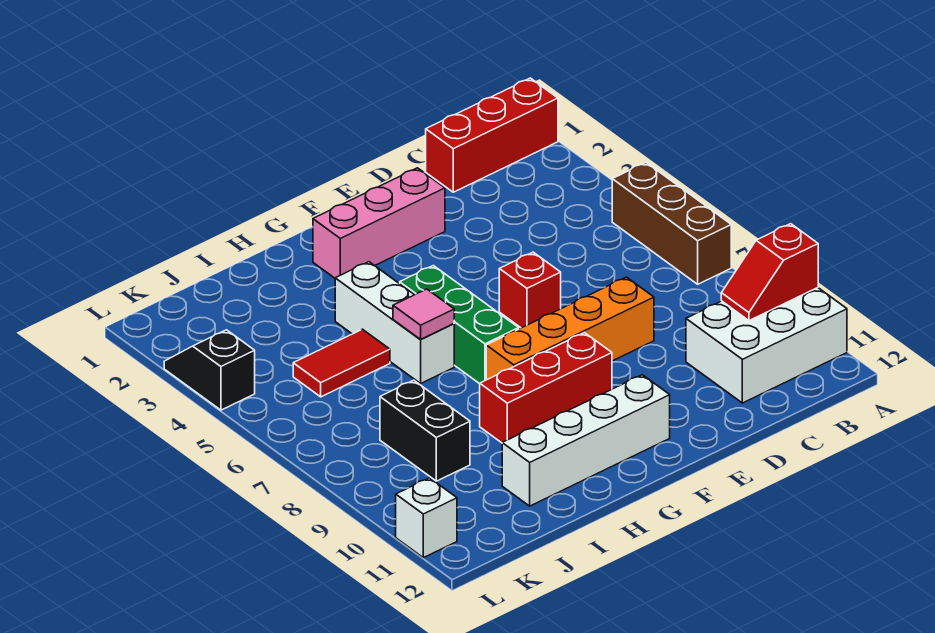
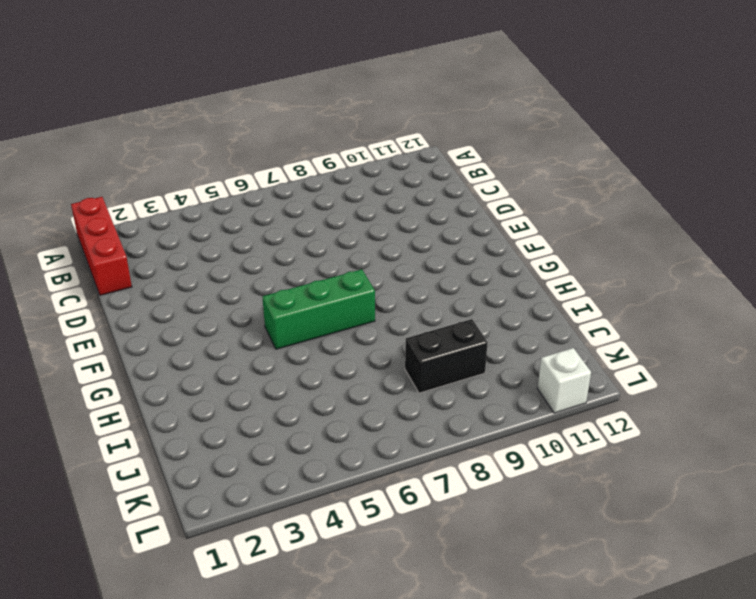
none -> brown brick A5:A7 level 1
none -> white brick A10:C11 level 1
none -> orange brick D8:G8 level 1

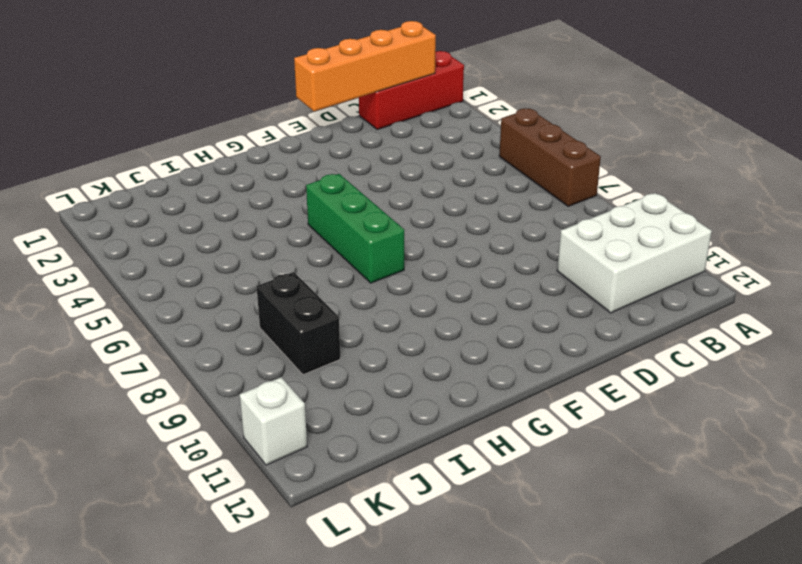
orange brick B1:E1 level 2 -> orange brick D8:G8 level 1
none -> pink brick E2:G2 level 1
none -> red brick E6 level 1
none -> red brick F9:H9 level 1

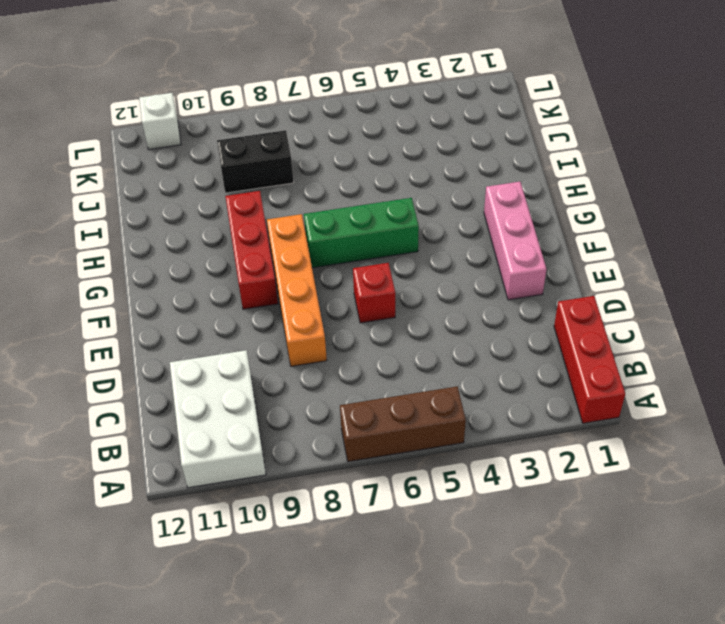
none -> white brick F11:I11 level 1
none -> white brick H4:H6 level 1
none -> red tile I5:J5 level 1

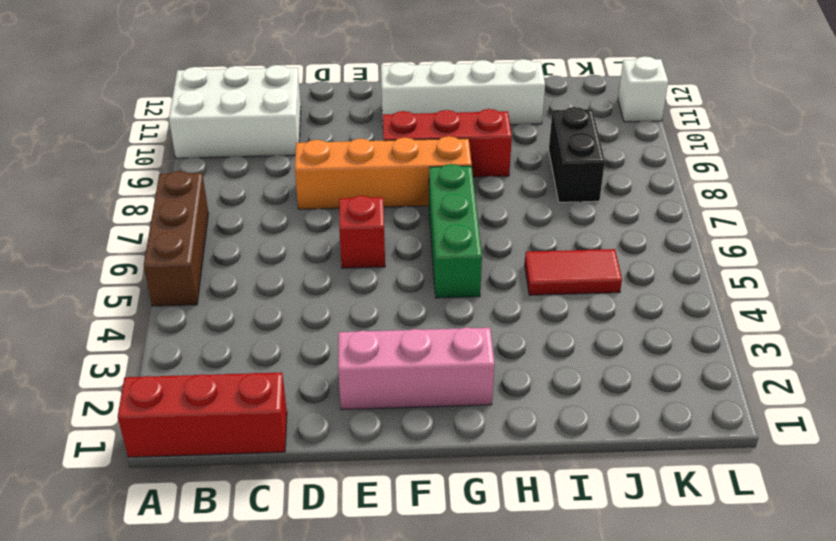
none -> white brick H4:H6 level 1
none -> black slope L3:L4 level 1 top 4
none -> red slope A10:B10 level 2 top A

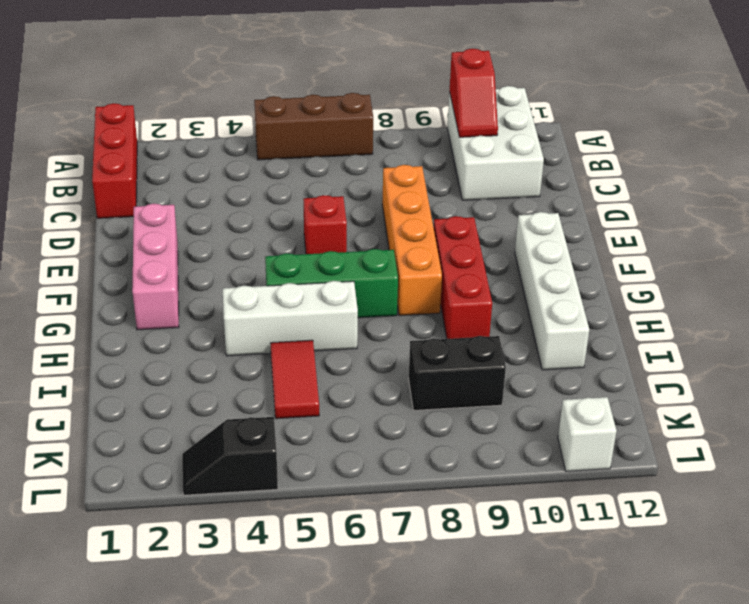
none -> pink tile H6 level 2

